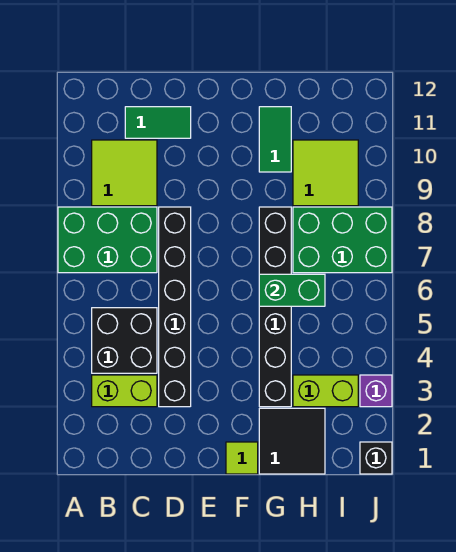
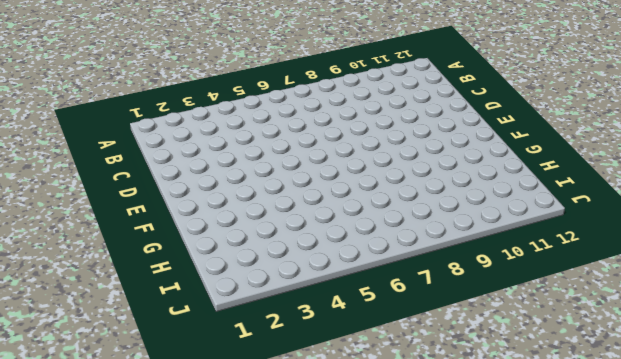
none -> green brick A7:C8 level 1
none -> lime brick B3:C3 level 1
none -> black brick B4:C5 level 1

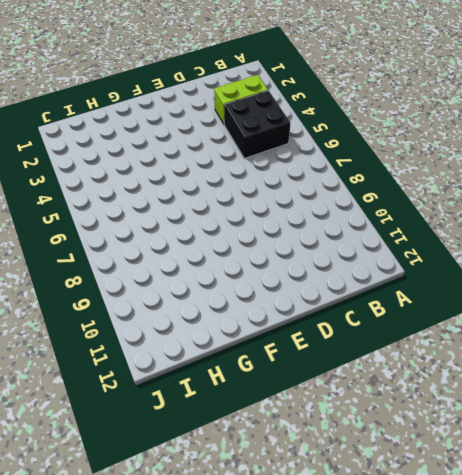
none -> green brick A7:C8 level 1
none -> lime tile B9:C10 level 1
none -> green tile C11:D11 level 1

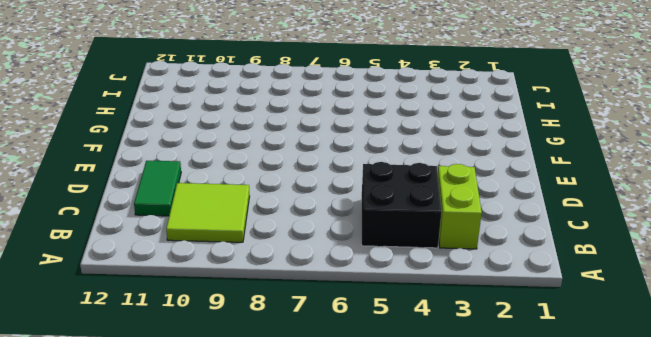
none -> green brick A7:C8 level 1
none -> black brick D3:D8 level 1
none -> lime tile F1 level 1

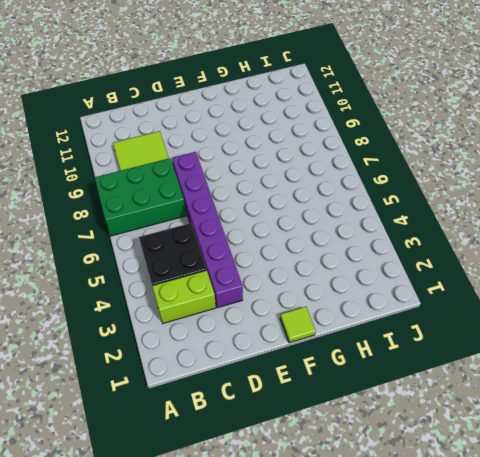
purple brick D3:D8 level 1 -> black brick D3:D8 level 1
none -> green tile C11:D11 level 1
none -> black tile G1:H2 level 1
none -> black brick G3:G8 level 1

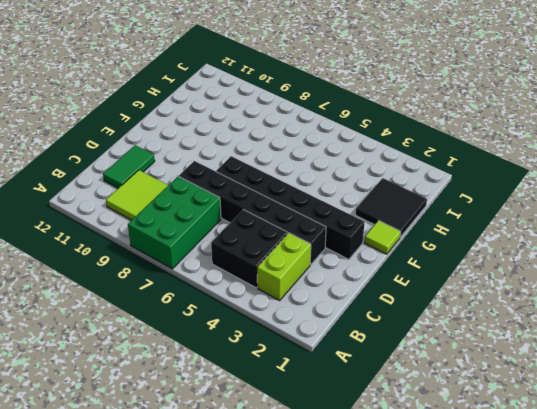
black brick E2:E7 level 1 -> black brick G3:G8 level 1
none -> green tile G10:G11 level 1
none -> lime brick H3:I3 level 1
none -> green brick H7:J8 level 1

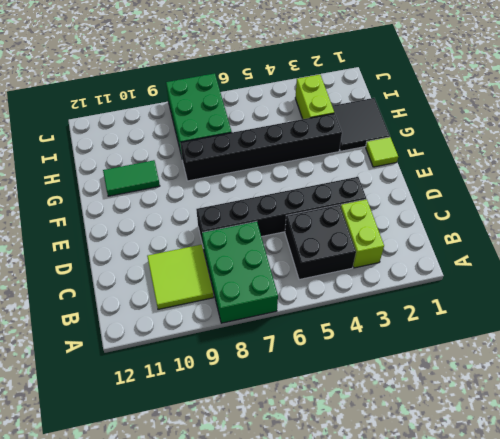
none -> green tile C11:D11 level 1
none -> lime tile H9:I10 level 1
none -> black brick J1 level 1

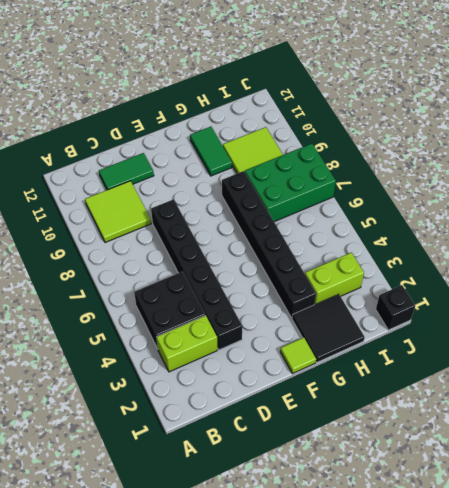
none -> green brick A7:C8 level 1
none -> purple brick J3 level 1
none -> green brick G6:H6 level 2

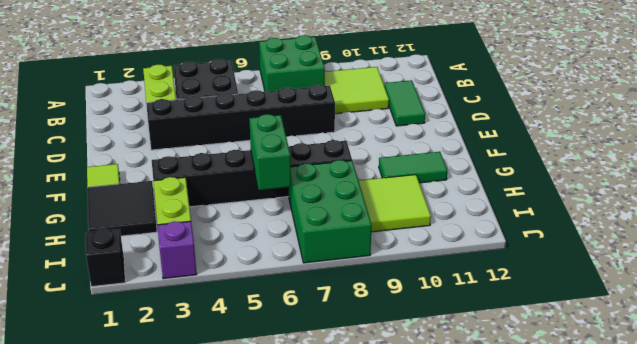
green brick A7:B8 level 1 -> green brick A7:C8 level 1

